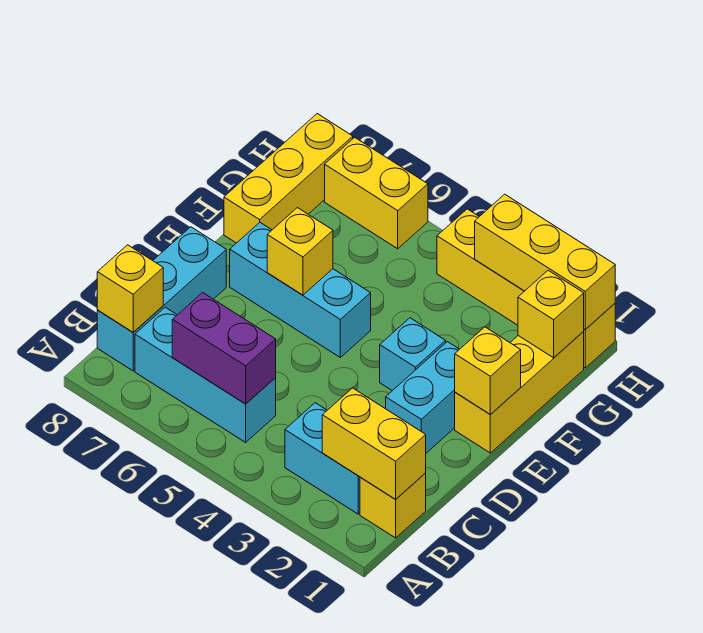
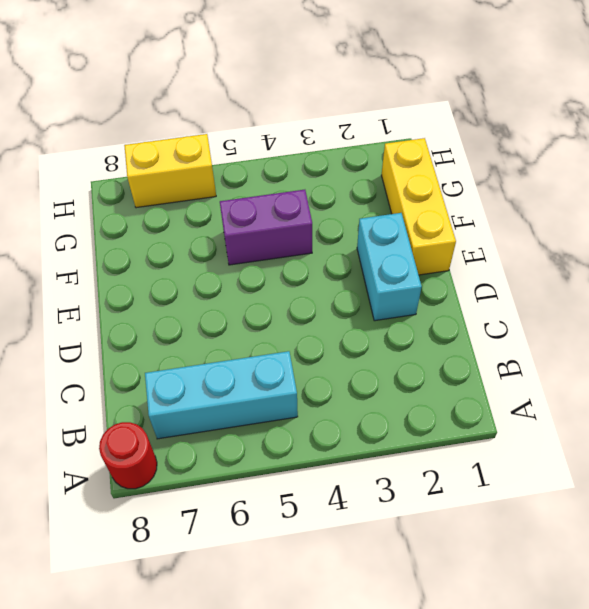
red round brick A8 level 1 -> none
purple brick F4:F5 level 1 -> purple brick B5:B6 level 2
none -> yellow brick B1 level 1
none -> cyan brick B2:B3 level 1
none -> cyan brick B8:D8 level 1

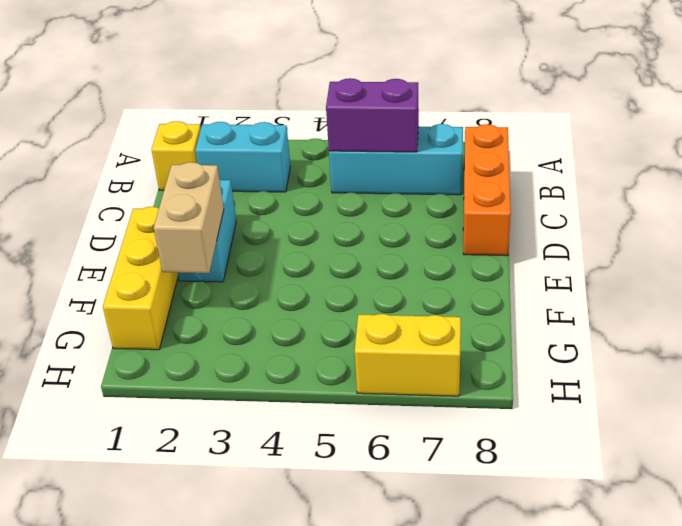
orange brick B8:D8 level 1 -> cyan brick B8:D8 level 1
tan brick E2:F2 level 2 -> none
none -> cyan brick E3 level 1
none -> cyan brick E5:E7 level 1
none -> yellow brick F8:H8 level 1

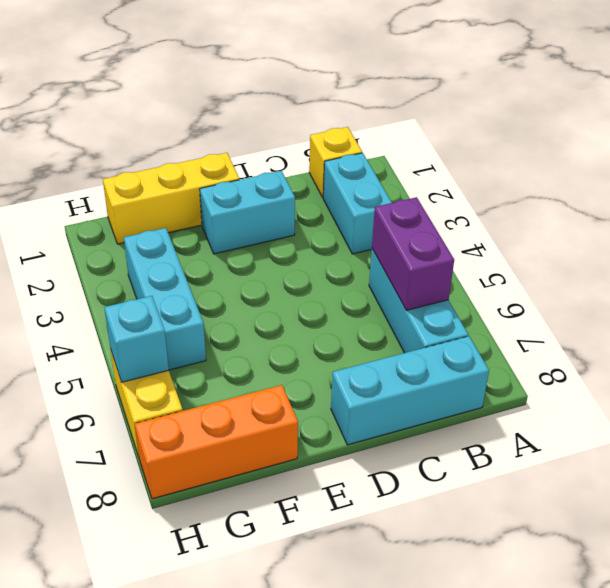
orange brick F8:H8 level 1 -> yellow brick F8:H8 level 1
cyan brick G3:G5 level 1 -> cyan brick E5:E7 level 1
cyan brick H6 level 2 -> cyan brick E3 level 1
none -> yellow brick H1:H4 level 1
none -> yellow brick B1:B2 level 2
none -> yellow brick B8 level 2

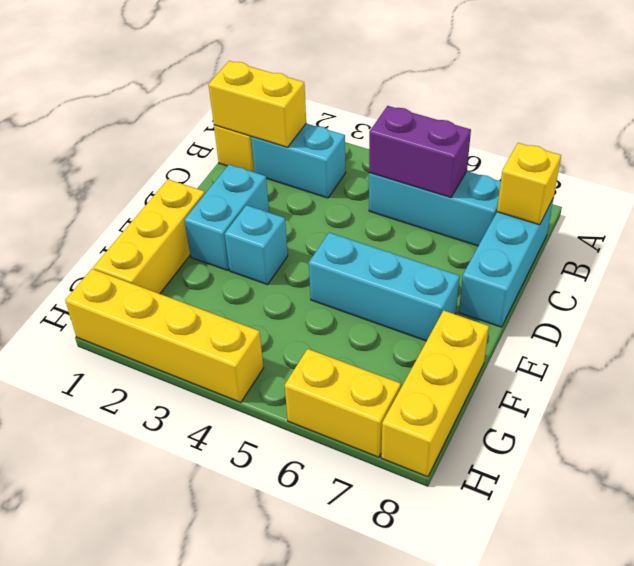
none -> yellow brick E1 level 2
none -> yellow brick E6 level 2
none -> yellow brick G1 level 2

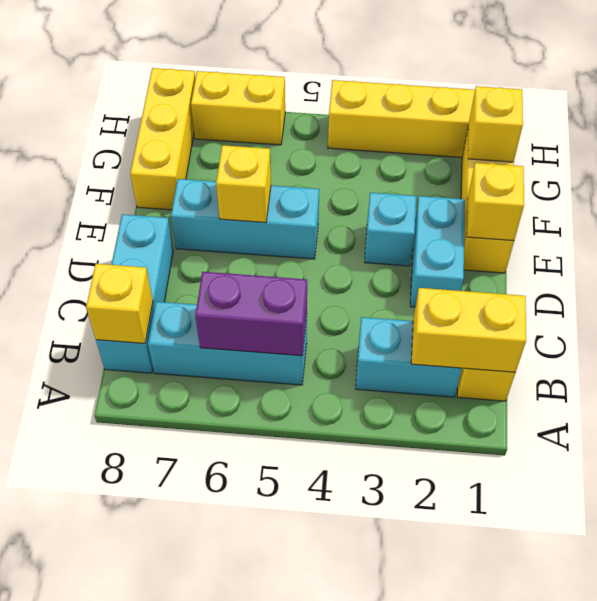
none -> yellow brick H1:H3 level 2

